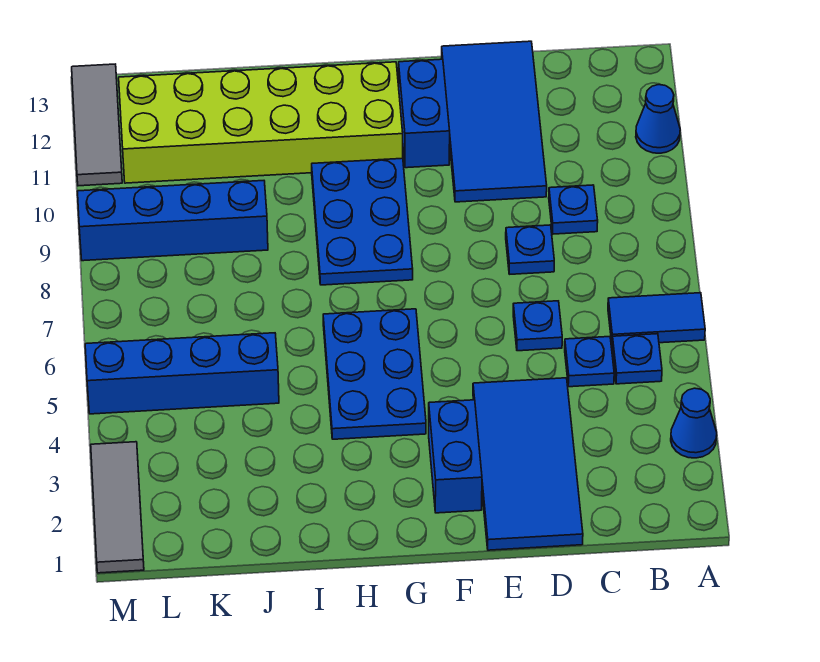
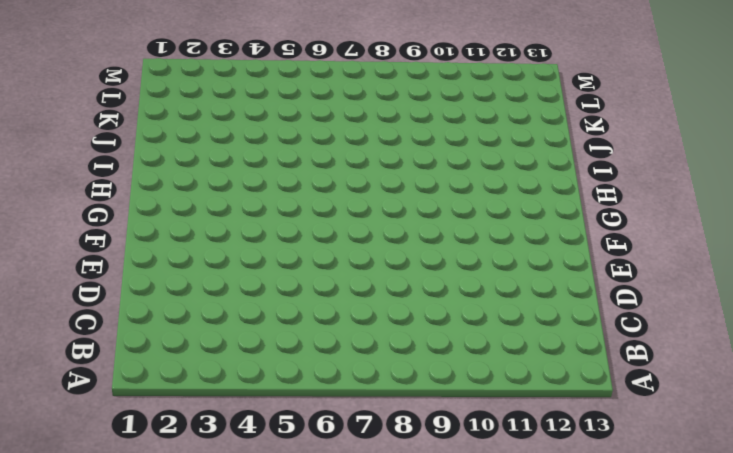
none -> blue cone A3 level 1
none -> blue tile A6:B6 level 1
none -> blue cone A11 level 1

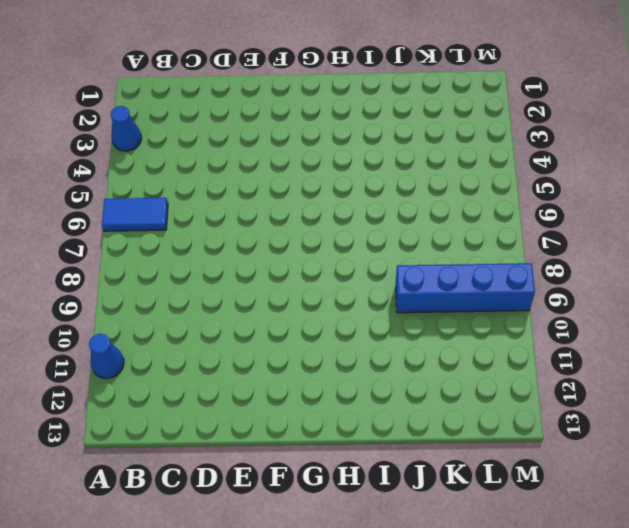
none -> blue plate B5 level 1
none -> blue plate C5 level 1
none -> blue plate C9 level 1

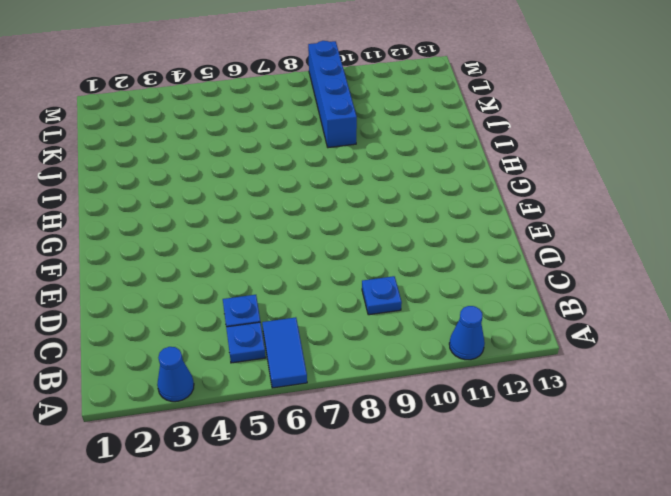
none -> blue tile D1:E4 level 1
none -> blue plate D6 level 1
none -> blue plate D8 level 1

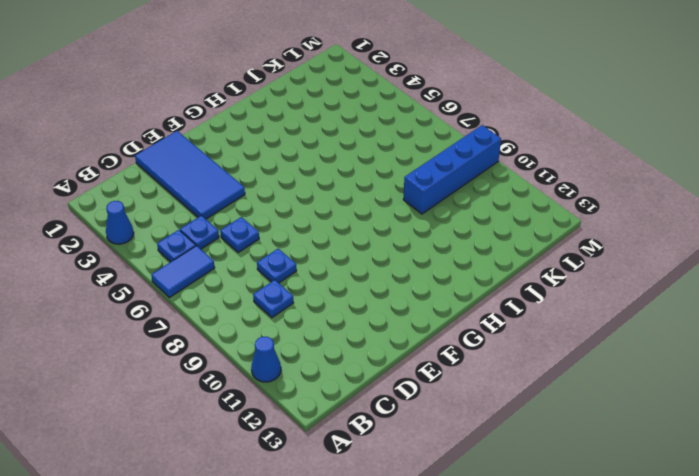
none -> blue tile D10:E13 level 1
none -> blue brick F2:F3 level 1
none -> blue brick F11:F12 level 1

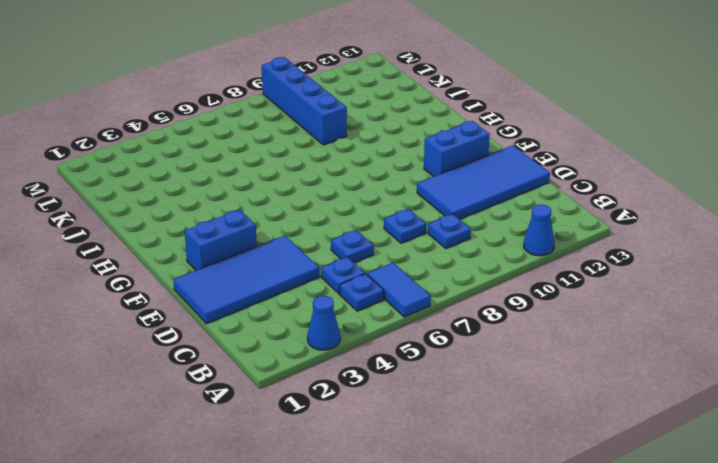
none -> blue plate G4:H6 level 1
none -> blue plate G8:H10 level 1
none -> lime brick G11:L12 level 1

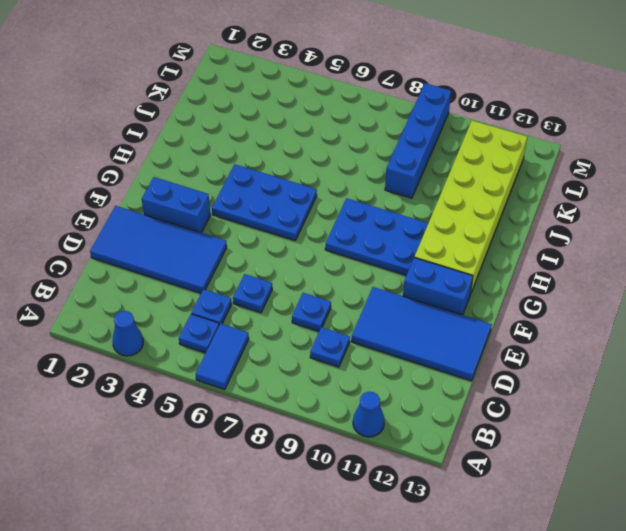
none -> blue brick J5:M5 level 1
none -> grey tile M1:M3 level 1
none -> grey tile M11:M13 level 1

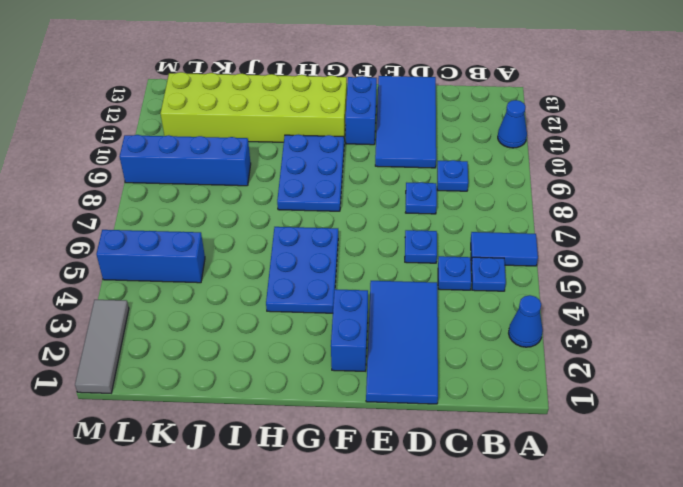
blue brick K5:M5 level 1 -> blue brick J5:M5 level 1
none -> grey tile M11:M13 level 1

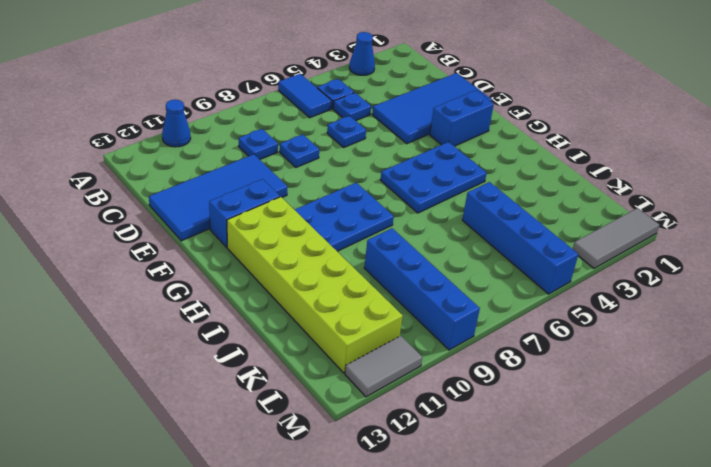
grey tile M11:M12 level 1 -> grey tile M11:M13 level 1

